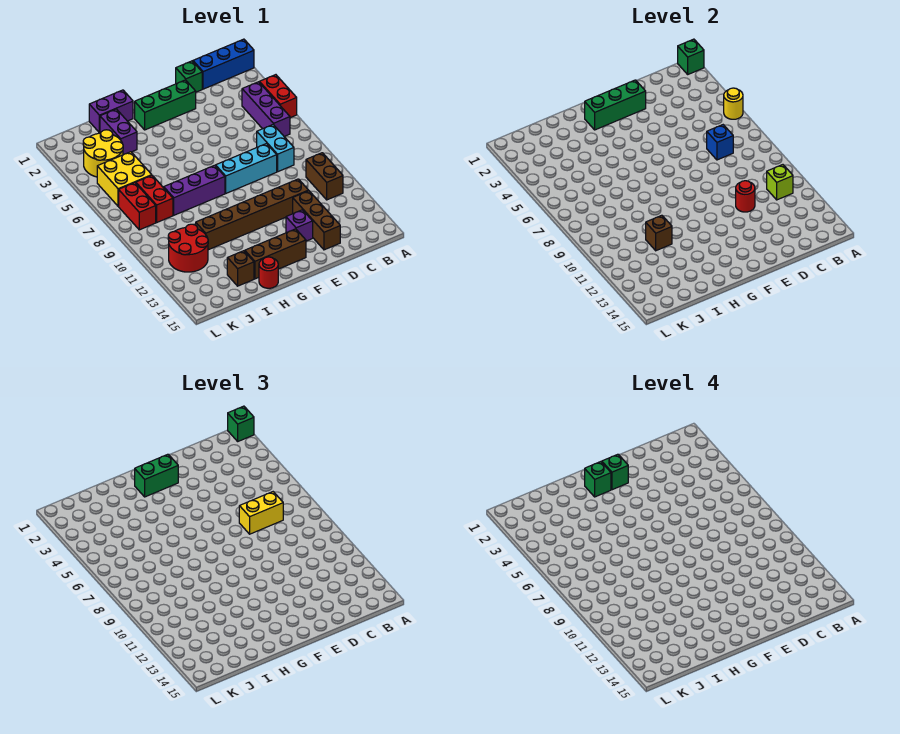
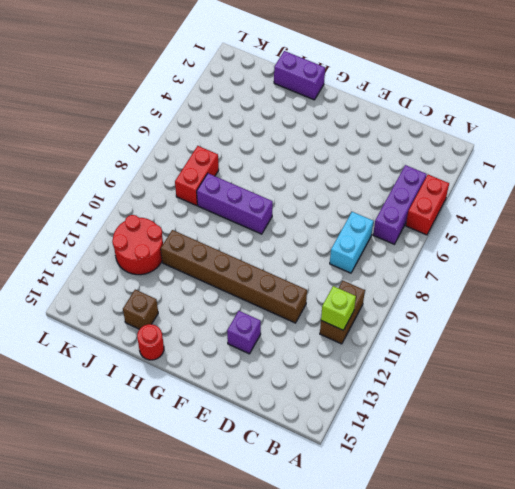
none -> blue brick A1:C1 level 1
none -> green brick D1 level 1
none -> cyan brick D8:F8 level 1
none -> brown brick D12:D14 level 1

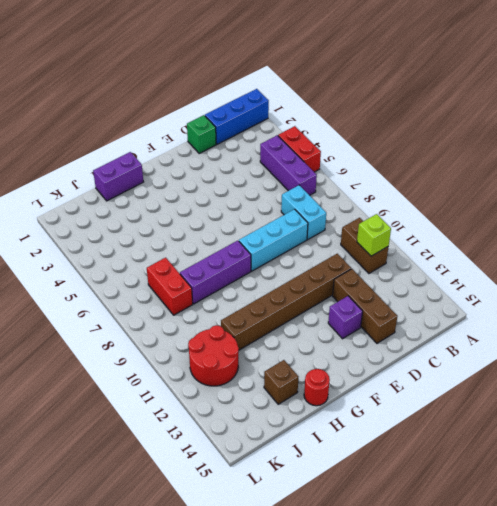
none -> green brick E2:G2 level 1
none -> brown brick F14:H14 level 1
none -> purple brick I2:I3 level 1
none -> yellow round brick J3:K4 level 1

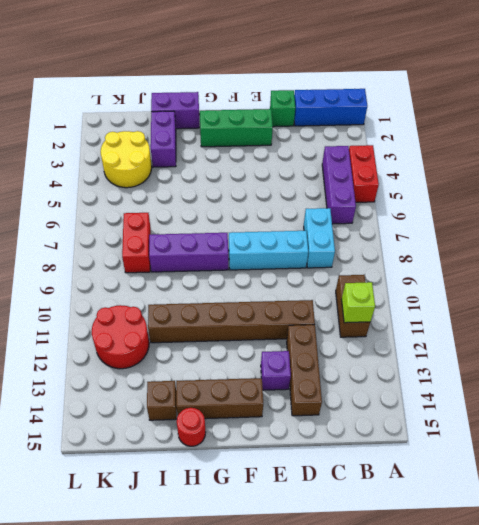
none -> yellow brick J5:K6 level 1
none -> red brick K7:K8 level 1
none -> green brick A1 level 2
none -> yellow round brick A5 level 2

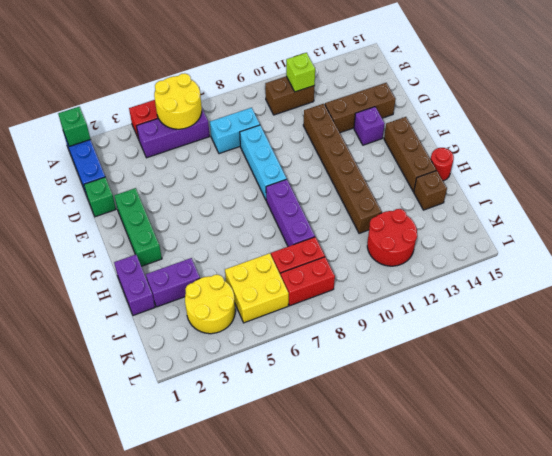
yellow round brick A5:B6 level 2 -> yellow round brick A5 level 2
none -> blue brick C7 level 2
none -> red round brick D11 level 2
none -> green brick E2:G2 level 2
none -> brown brick I11 level 2

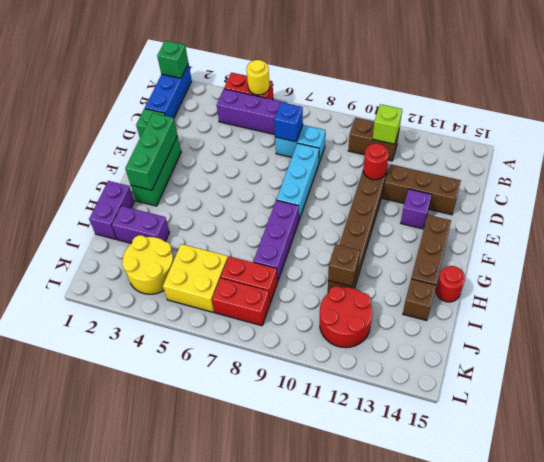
none -> green brick A1 level 3
none -> yellow brick C7:D7 level 3
none -> green brick F2:G2 level 3
none -> green brick F2 level 4

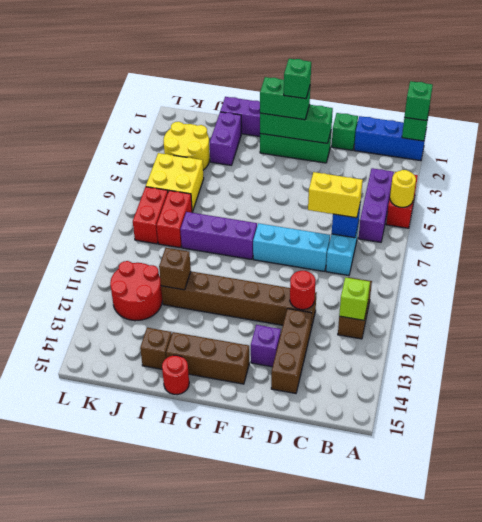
none -> green brick G2 level 4

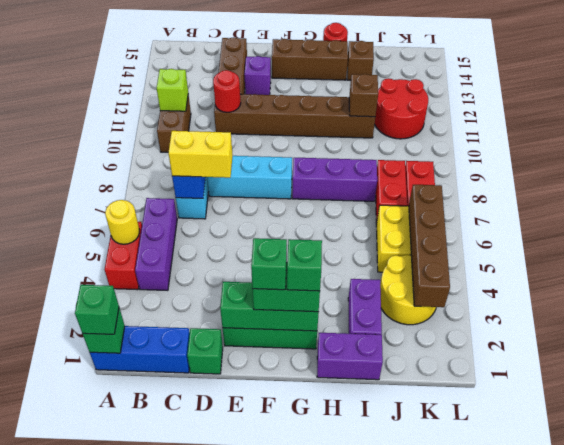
brown brick K3:K6 level 2 -> none

